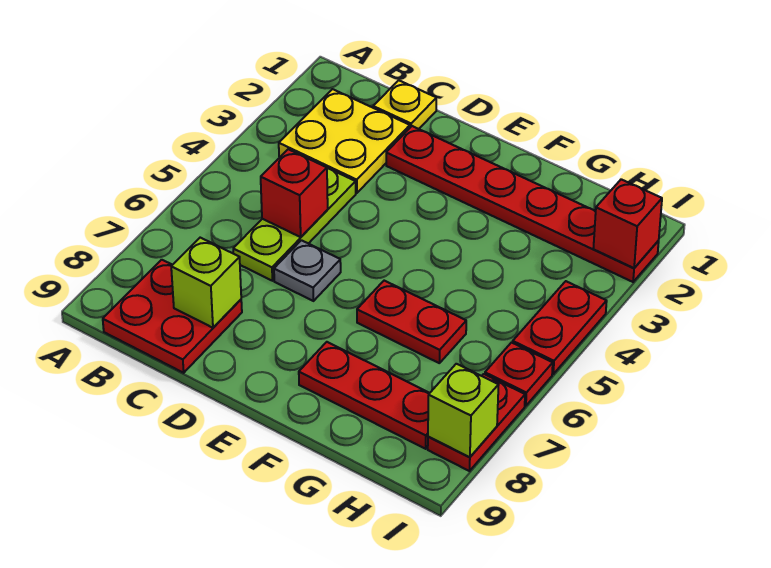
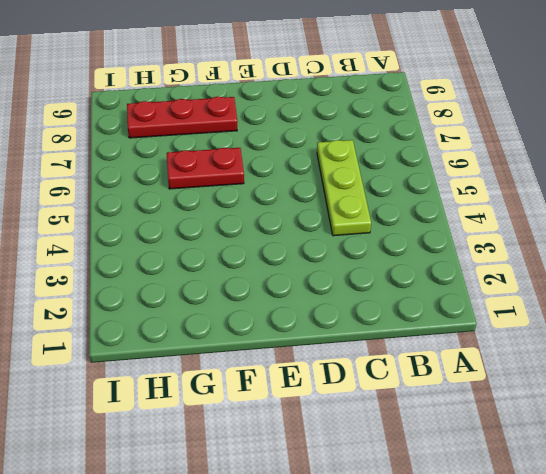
none -> yellow plate B2:C3 level 1
none -> red plate B8:C9 level 1
none -> yellow plate C1 level 1

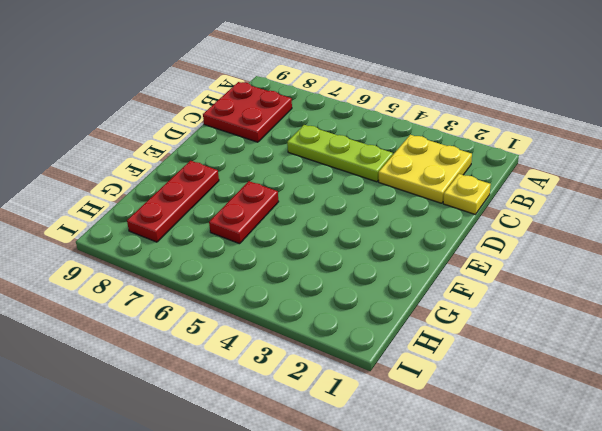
none -> red plate D2:I2 level 1
none -> grey plate D6 level 1
none -> red plate I4:I5 level 1

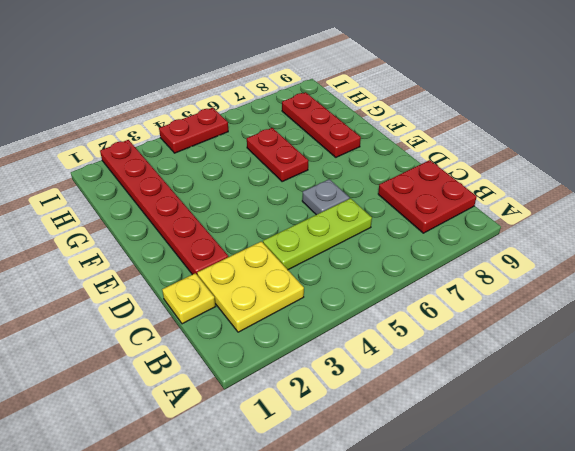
none -> red plate I6 level 1
none -> red plate I7:I8 level 1
none -> red brick C5 level 2

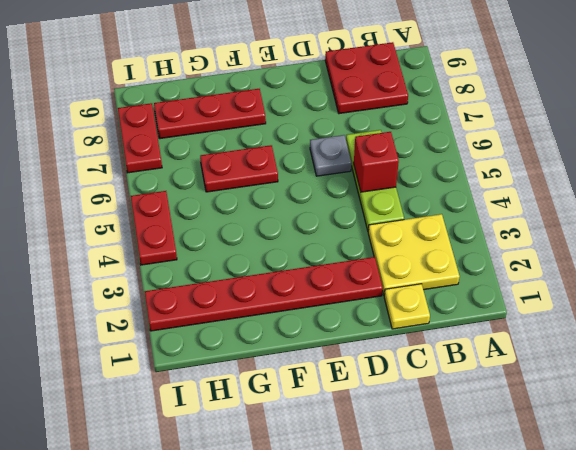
none -> red plate I6 level 1
none -> lime brick C8 level 2
none -> red brick I2 level 2

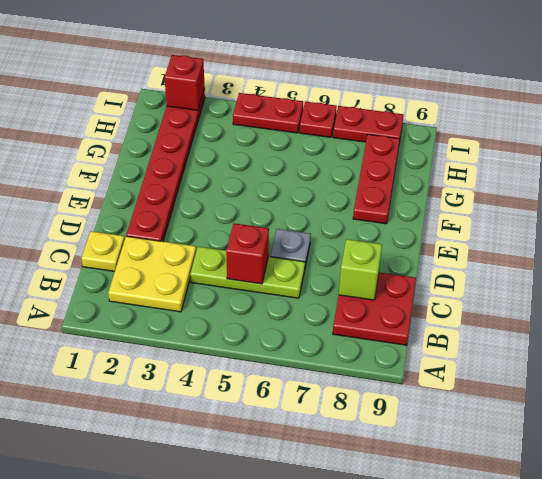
none -> red plate F6:G6 level 1
none -> lime brick I8 level 2

